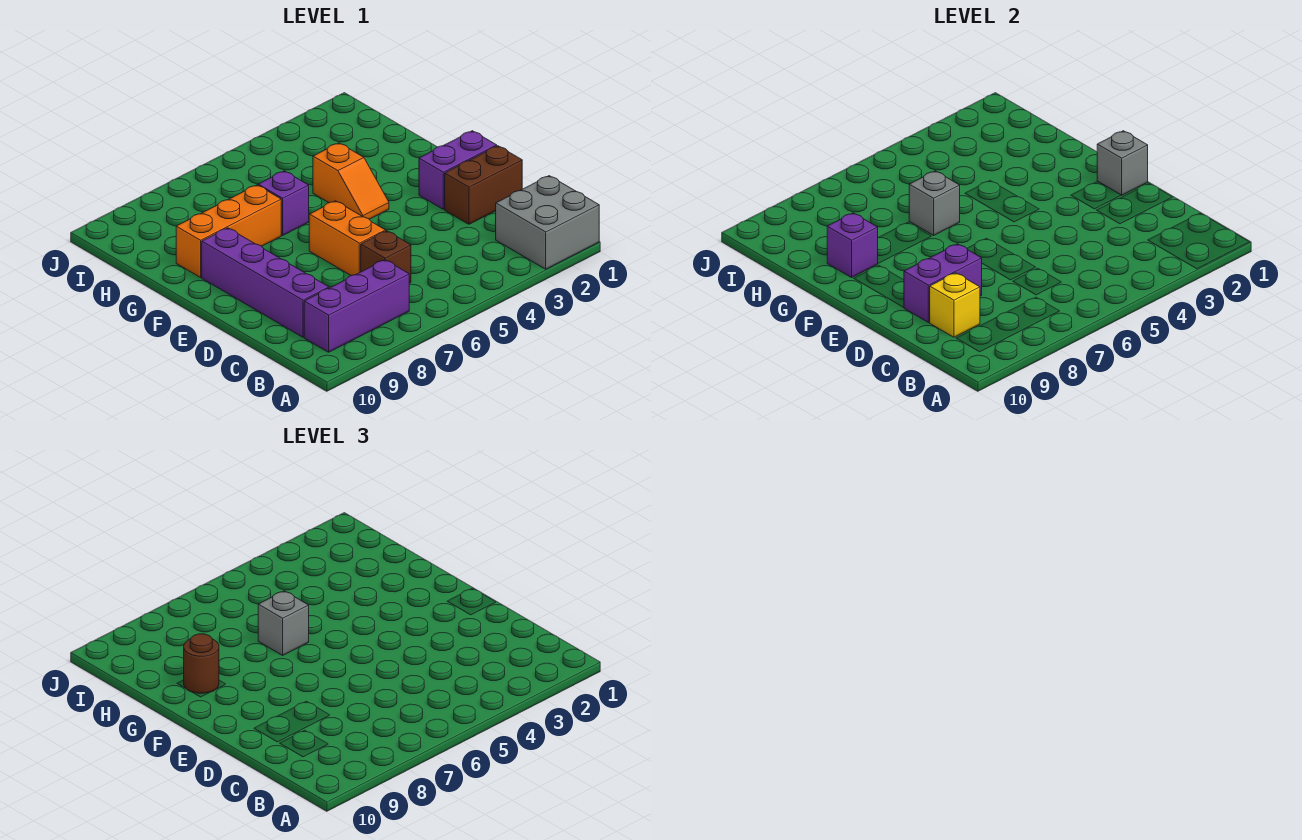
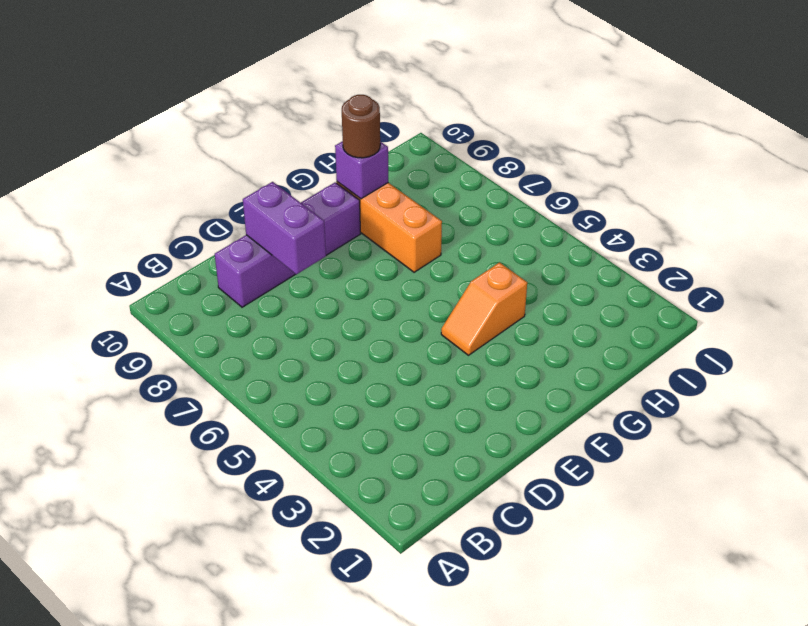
none -> grey brick A1:B2 level 1
none -> purple brick B7:B9 level 1
none -> brown brick C6 level 1

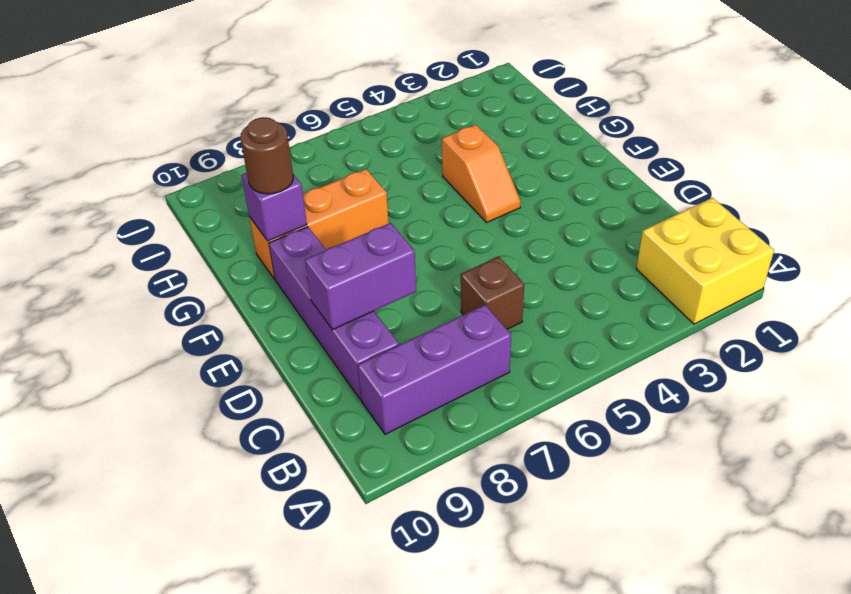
yellow brick A1:B2 level 1 -> grey brick A1:B2 level 1
none -> brown brick D1:D2 level 1
none -> orange brick D6:E6 level 1
none -> purple brick E1:E2 level 1

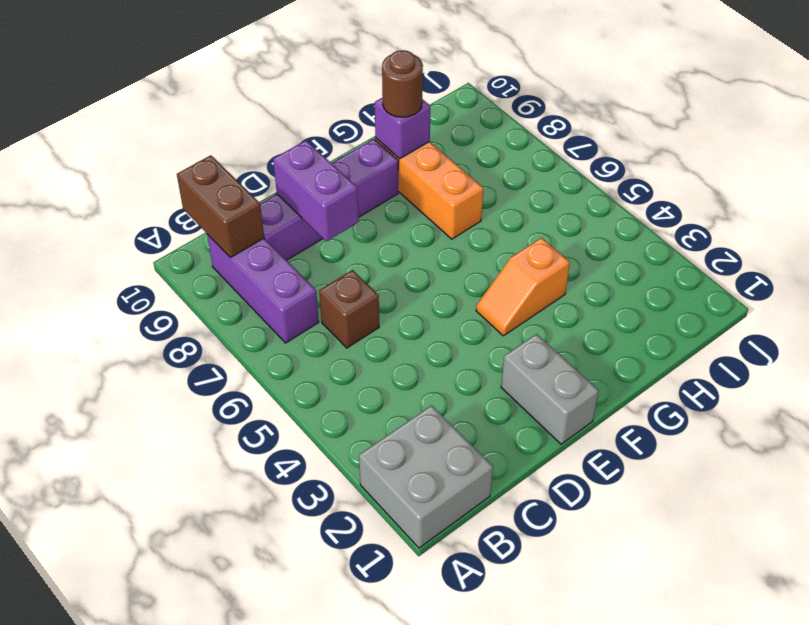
brown brick B9:B10 level 2 -> brown brick D1:D2 level 1
grey brick E1:E2 level 1 -> purple brick E1:E2 level 1
none -> orange brick D6:E6 level 1
none -> purple brick G6 level 1
none -> yellow brick C9 level 2

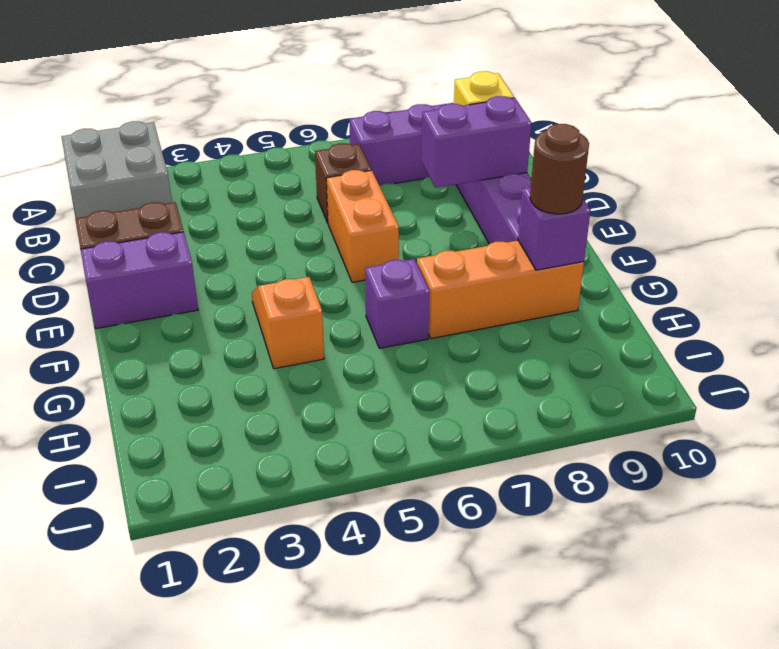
none -> grey brick E1 level 2
none -> grey brick G6 level 2
none -> grey brick G6 level 3

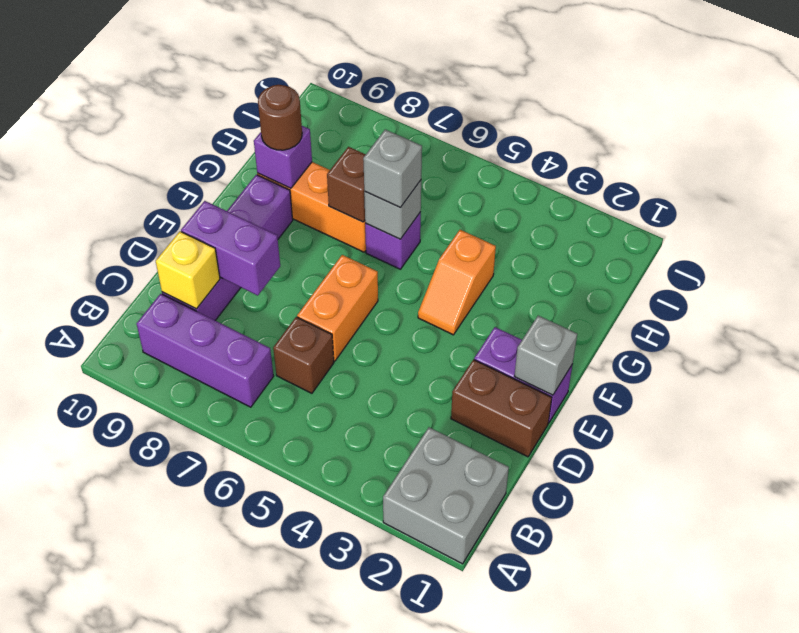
brown brick G7 level 2 -> none

